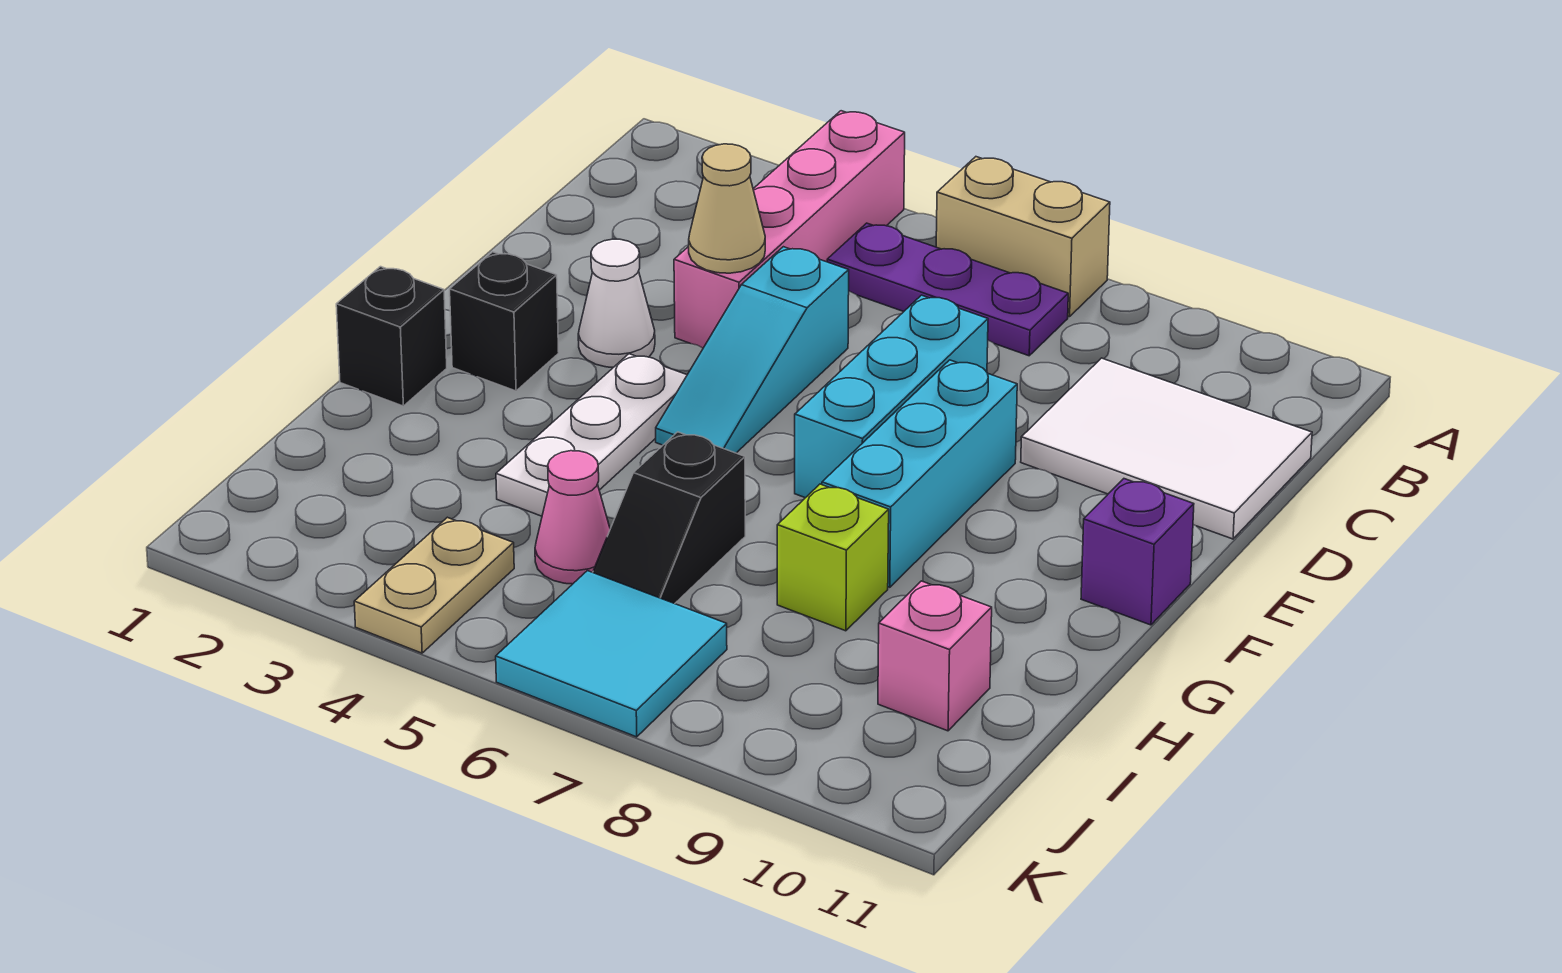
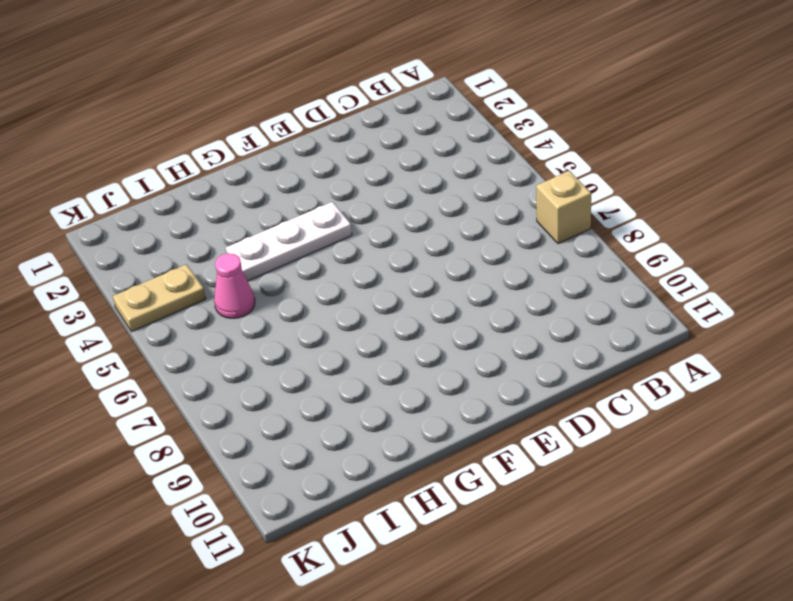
tan brick A7 level 1 -> tan brick A6:A7 level 1
none -> pink brick A4:D4 level 1
none -> purple plate B5:B7 level 1
none -> white tile C9:D11 level 1

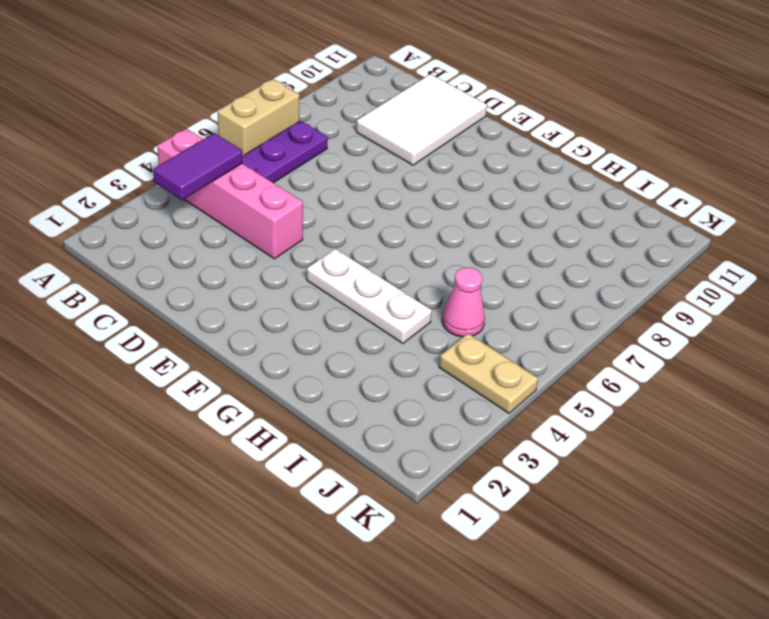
purple tile B3:B4 level 2 -> none
none -> cyan slope D5:F5 level 1 top D
none -> cyan brick D7:F7 level 1
none -> white cone E3 level 1

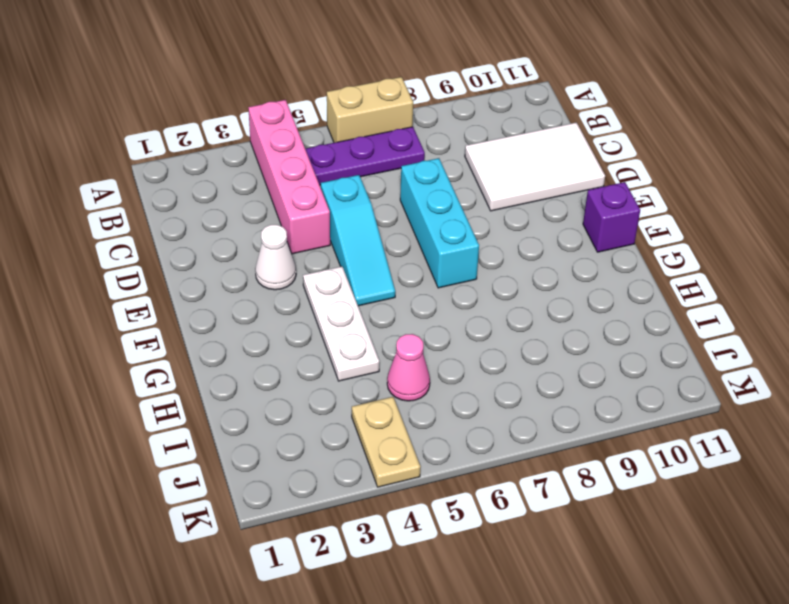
none -> cyan brick E8:G8 level 1
none -> black brick F2 level 1
none -> black brick G1 level 1

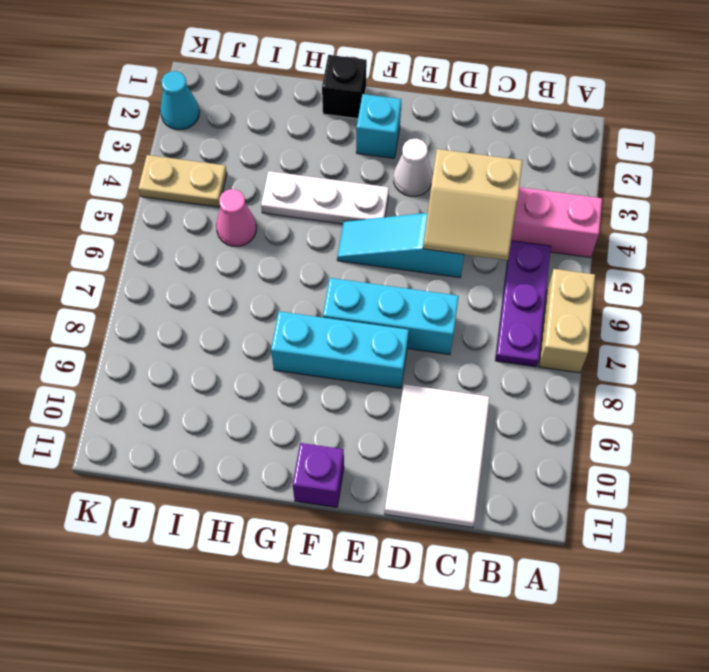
tan slope C4:D5 level 2 top 4 -> tan cone D4 level 2
cyan brick F2 level 1 -> black brick F2 level 1
cyan cone K2 level 1 -> none
none -> black slope H6:I6 level 1 top H
none -> lime brick H8 level 1
none -> pink brick I10 level 1

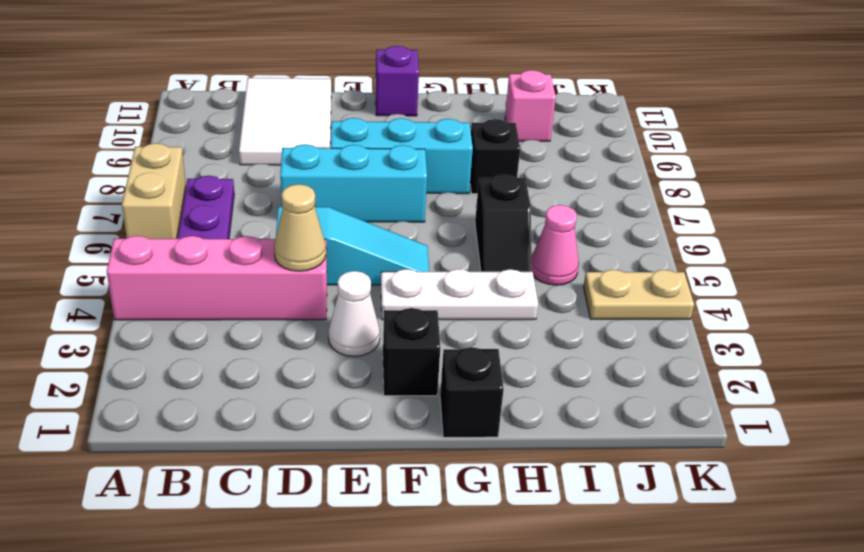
black slope H5:H6 level 1 top 6 -> black slope H6:I6 level 1 top H
black brick H8 level 1 -> lime brick H8 level 1
none -> cyan tile J6:K7 level 1

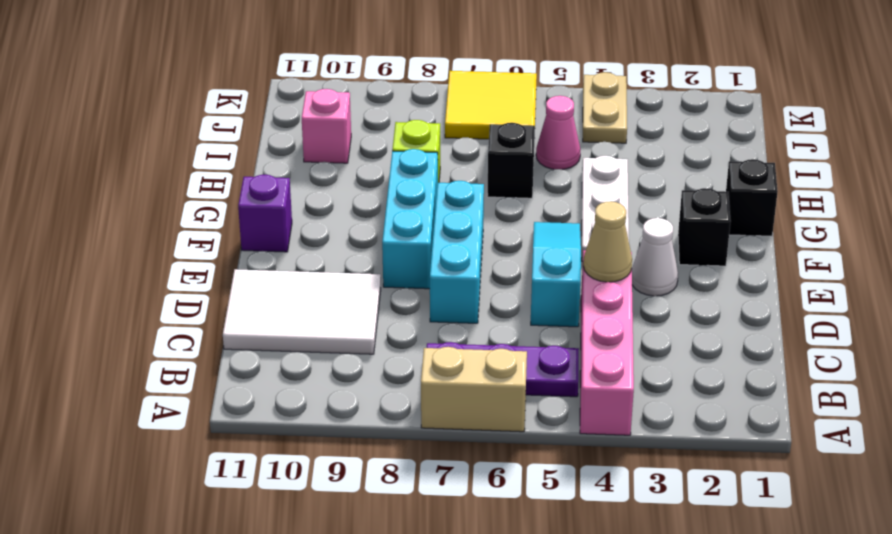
yellow tile J6:K7 level 1 -> cyan tile J6:K7 level 1

